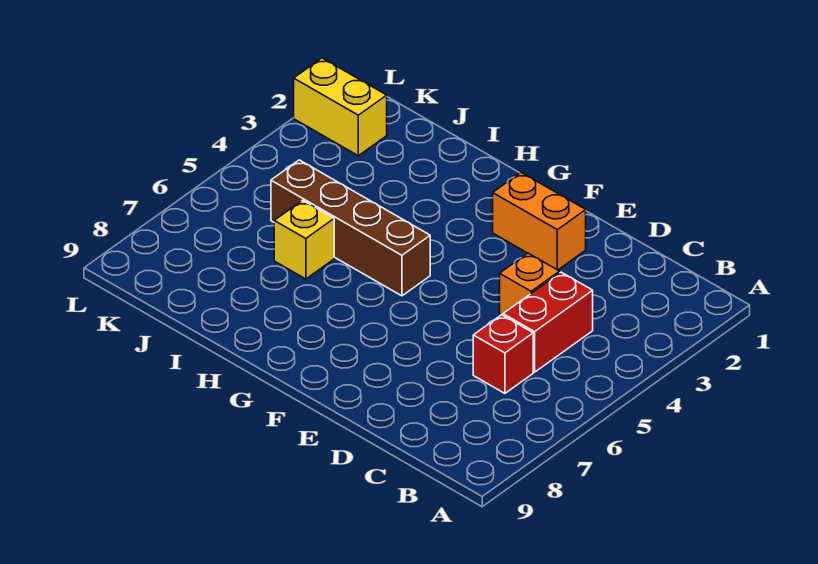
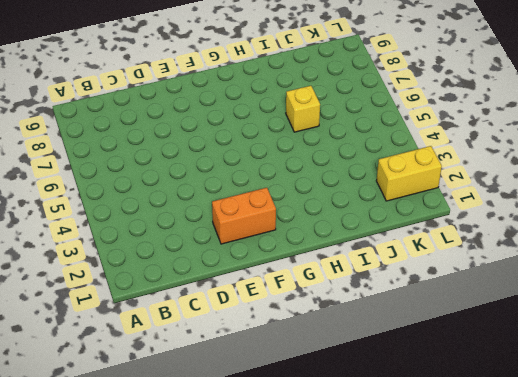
none -> red brick C4:C5 level 1
none -> red brick C6 level 1

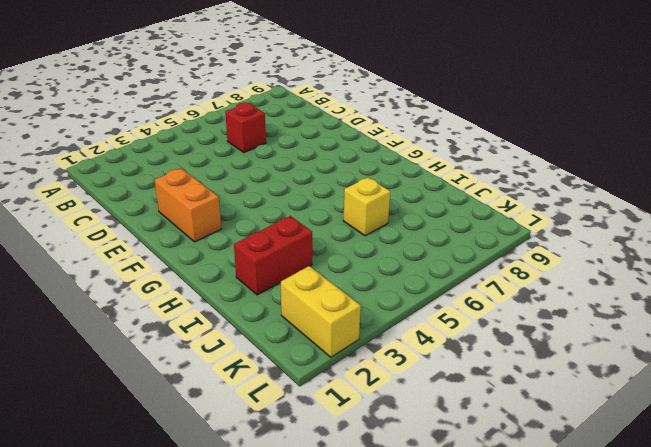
red brick I2:I3 level 1 -> red brick C4:C5 level 1
none -> orange brick D4 level 1
none -> brown brick G5:J5 level 1

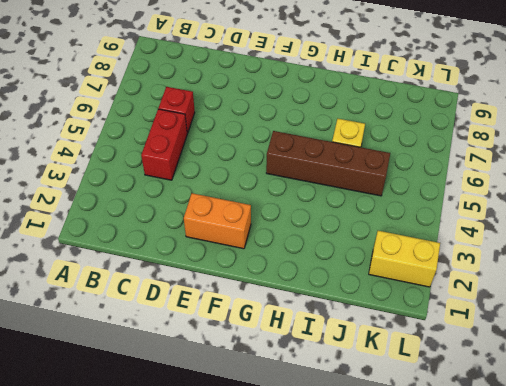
none -> orange brick D4 level 1

